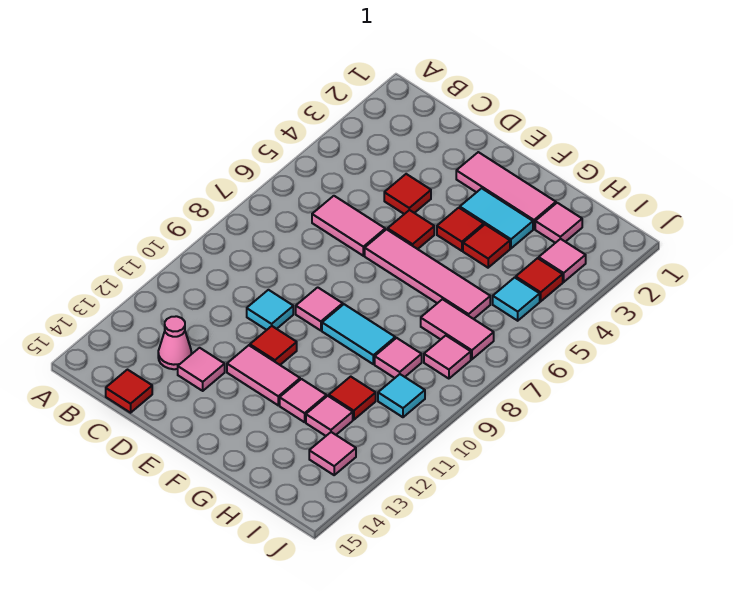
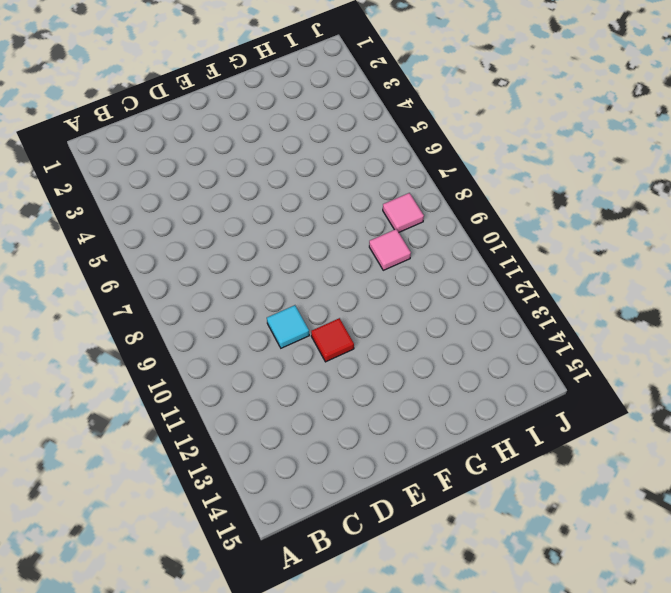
none -> pink tile C6:D6 level 1
none -> pink cone C13 level 1
none -> red tile C15 level 1

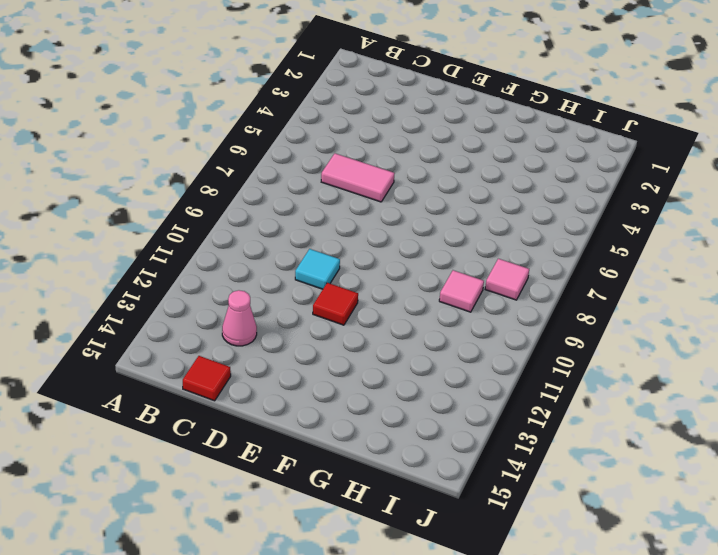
none -> red tile D4 level 1
none -> pink tile D13 level 1
none -> pink tile E2:G2 level 1

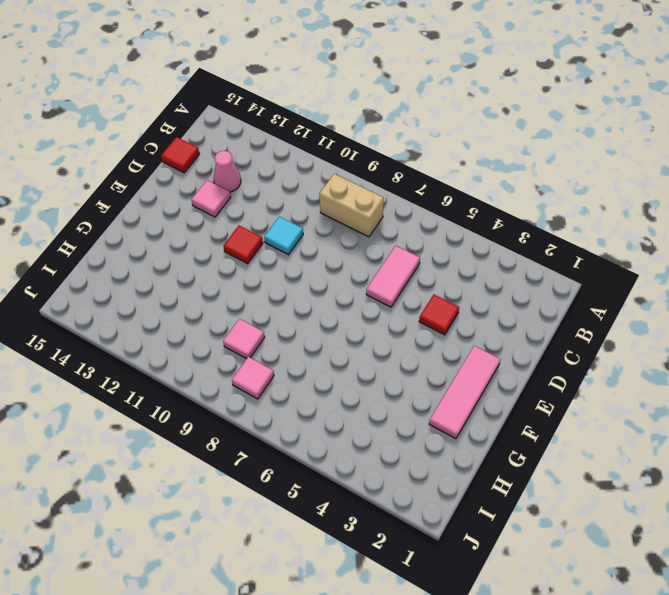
tan brick B8:B9 level 1 -> none
none -> red tile E5 level 1
none -> pink tile E6:H6 level 1
none -> pink tile E9 level 1

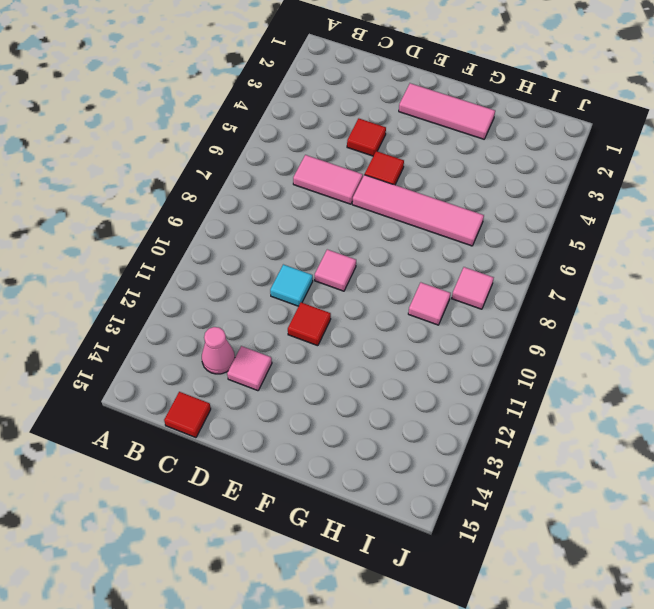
none -> pink tile E12:F12 level 1
none -> cyan tile F3:G3 level 1
none -> red tile F4 level 1

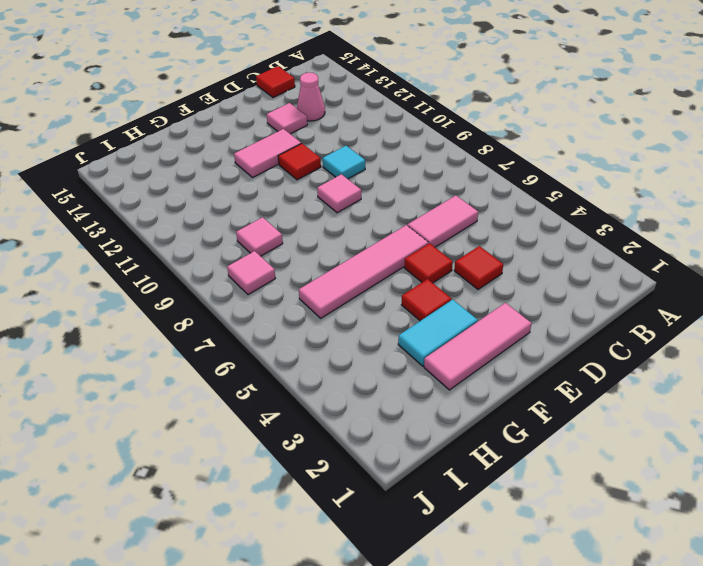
none -> cyan tile F9:G9 level 1
none -> red tile G4 level 1
none -> pink tile G12 level 1

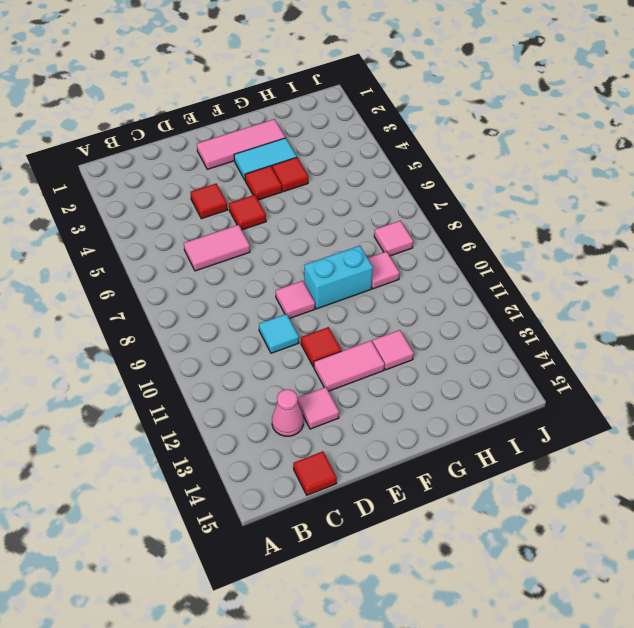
cyan brick F9:G9 level 1 -> cyan tile F9:G9 level 1
none -> pink tile E6:H6 level 1
none -> pink tile H2 level 1
none -> pink tile H7:I7 level 1

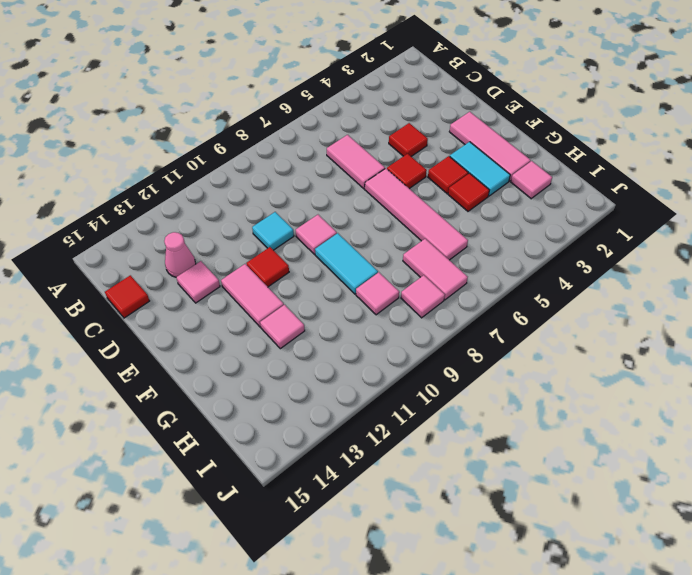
none -> red tile H11 level 1
none -> pink tile H12 level 1
none -> pink tile I3 level 1

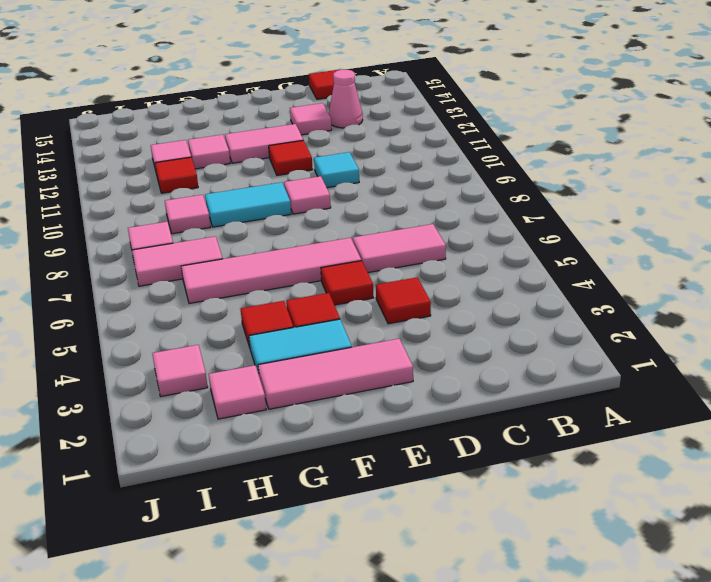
none -> red tile I4 level 1
none -> cyan tile I5 level 1
none -> cyan tile I10 level 1

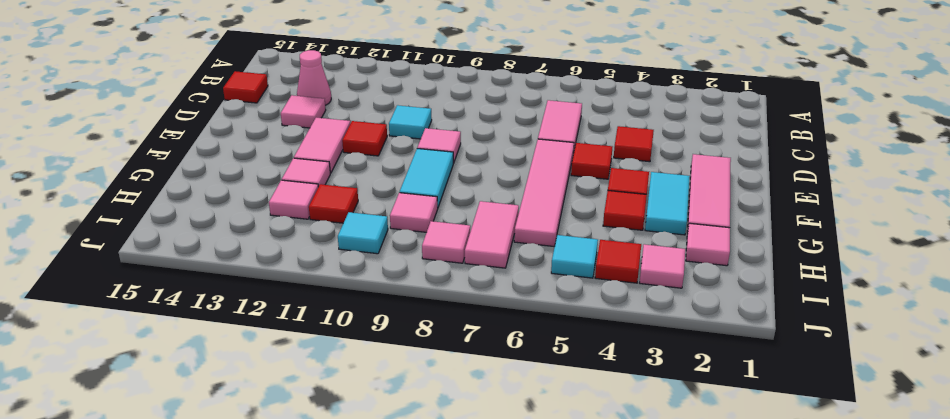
none -> pink tile I13 level 1

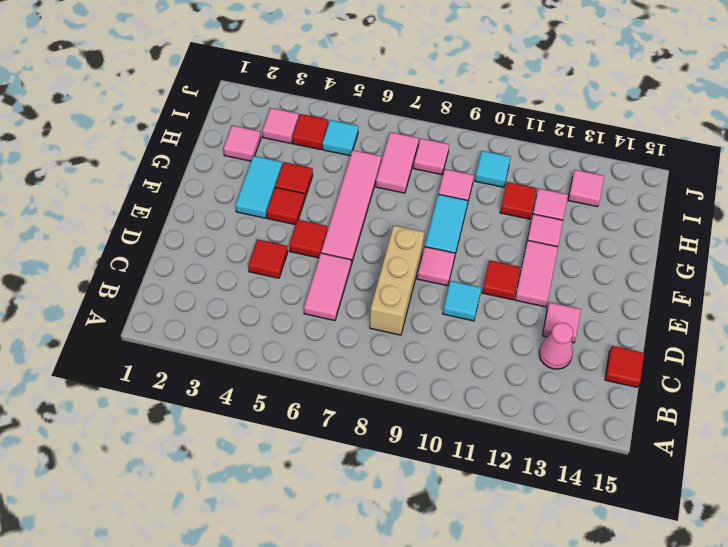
tan brick C8:E8 level 1 -> none
none -> pink tile E2:G2 level 1

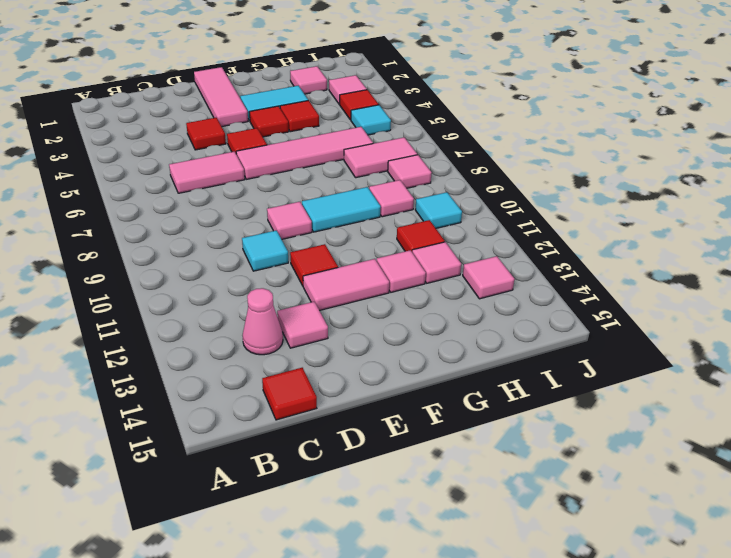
pink tile E1:E3 level 1 -> pink tile E2:G2 level 1

